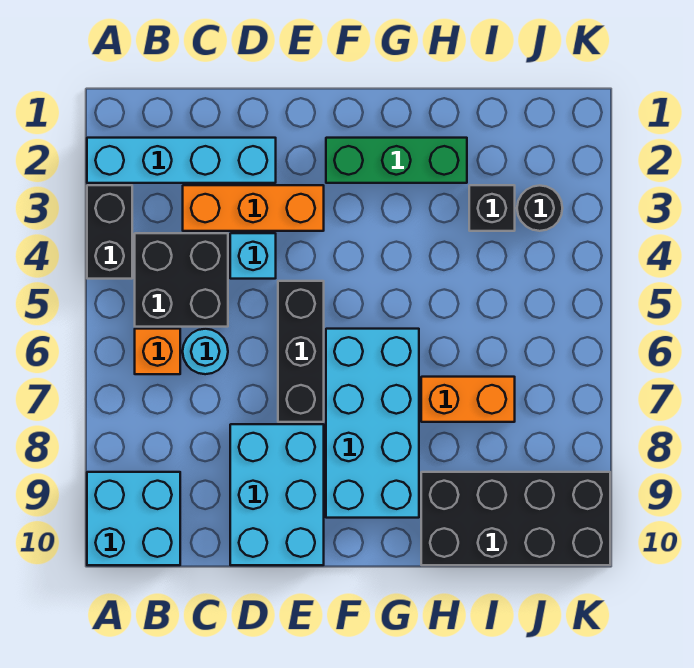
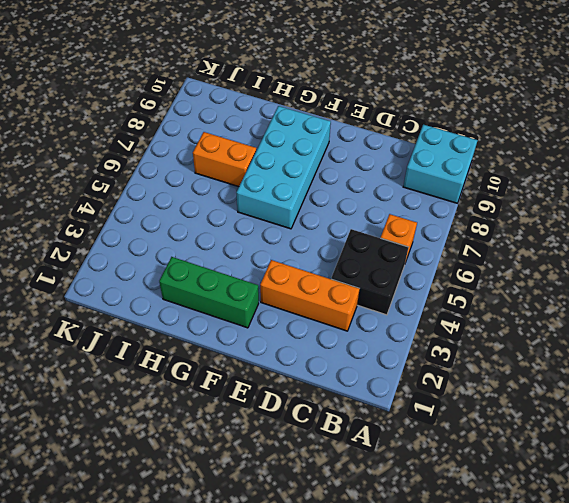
none -> cyan brick A2:D2 level 1
none -> black brick A3:A4 level 1
none -> cyan round brick C6 level 1

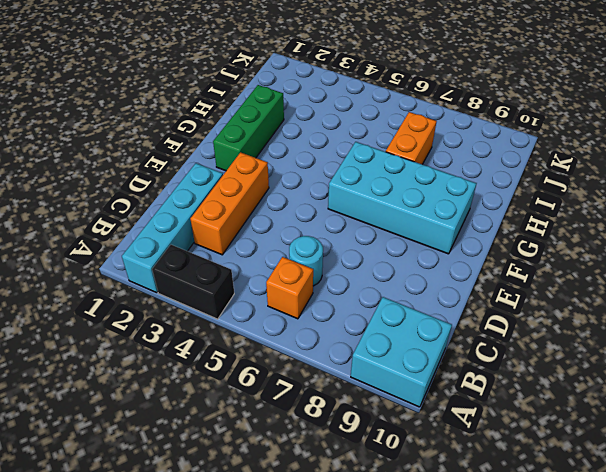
none -> black brick B4:C5 level 1
none -> cyan brick D4 level 1
none -> cyan brick D8:E10 level 1

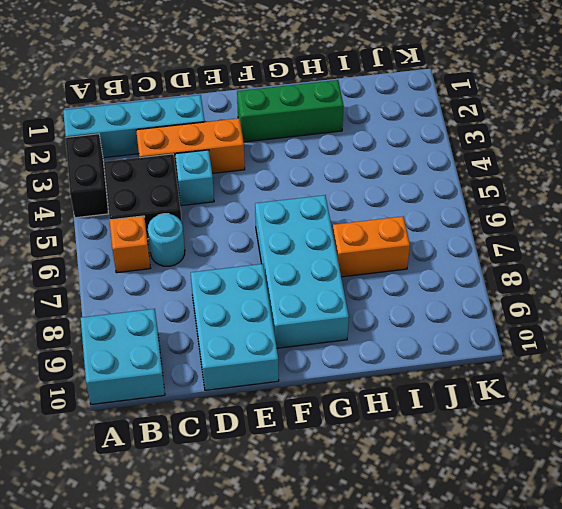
none -> black brick E5:E7 level 1
none -> black brick H9:K10 level 1
none -> black brick I3 level 1

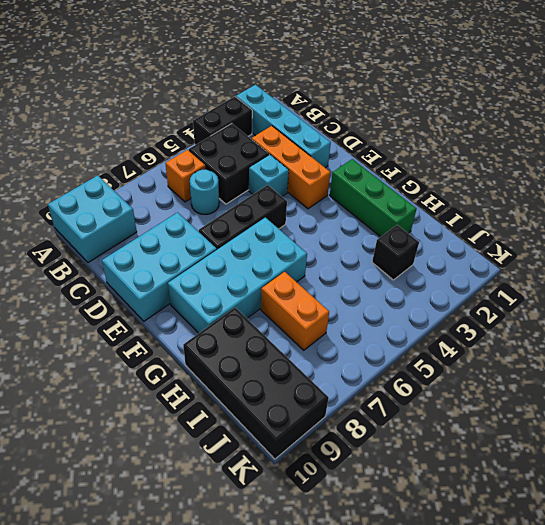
none -> black round brick J3 level 1

